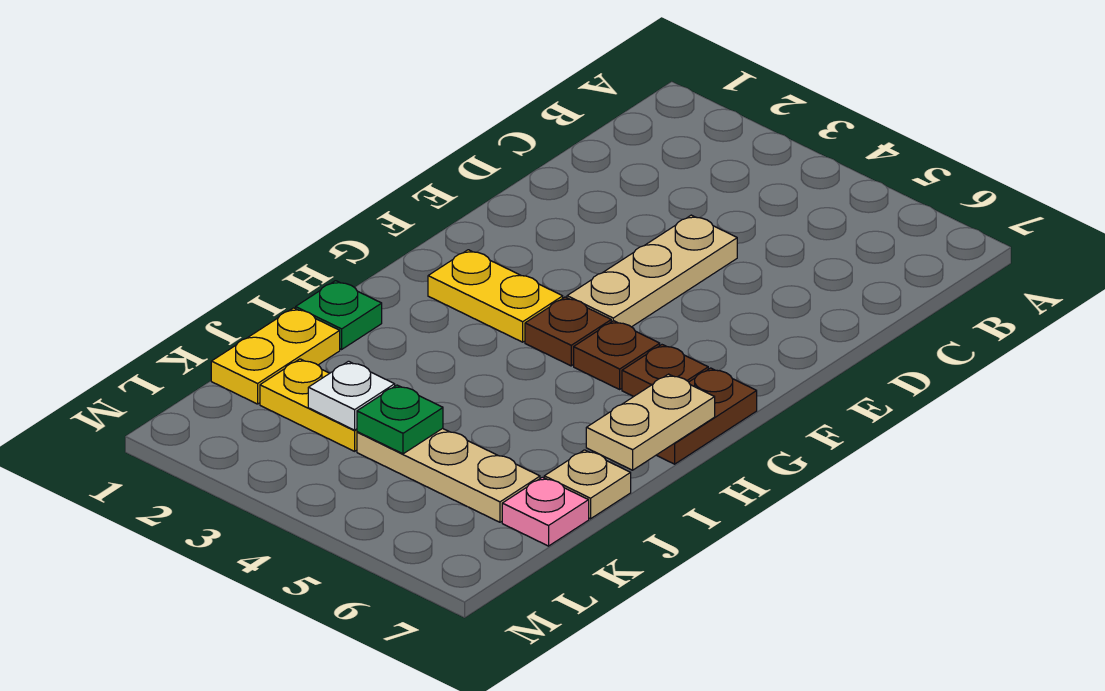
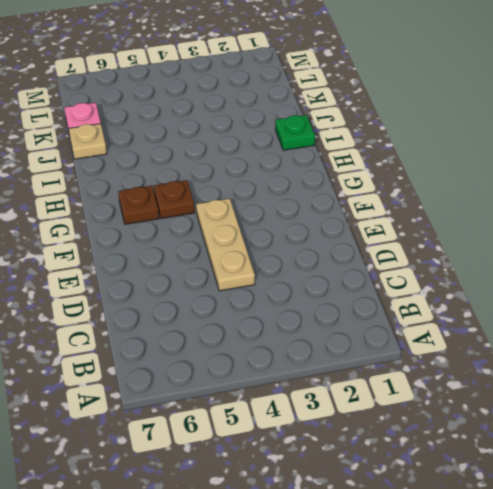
none -> yellow plate G2:G3 level 1
none -> brown plate G4 level 1
none -> brown plate G7:H7 level 1

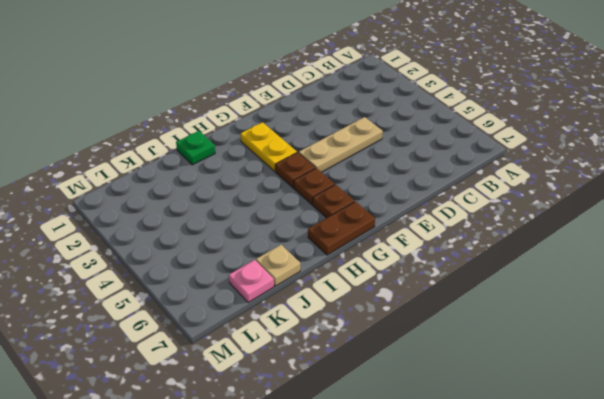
none -> yellow plate J1:K1 level 1
none -> yellow plate K2:K3 level 1
none -> tan plate K4:K6 level 1

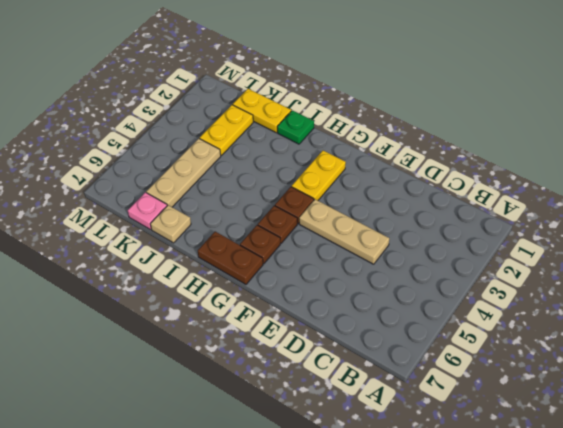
none -> tan plate H7:I7 level 2
none -> white plate K3 level 2
none -> green plate K4 level 2

